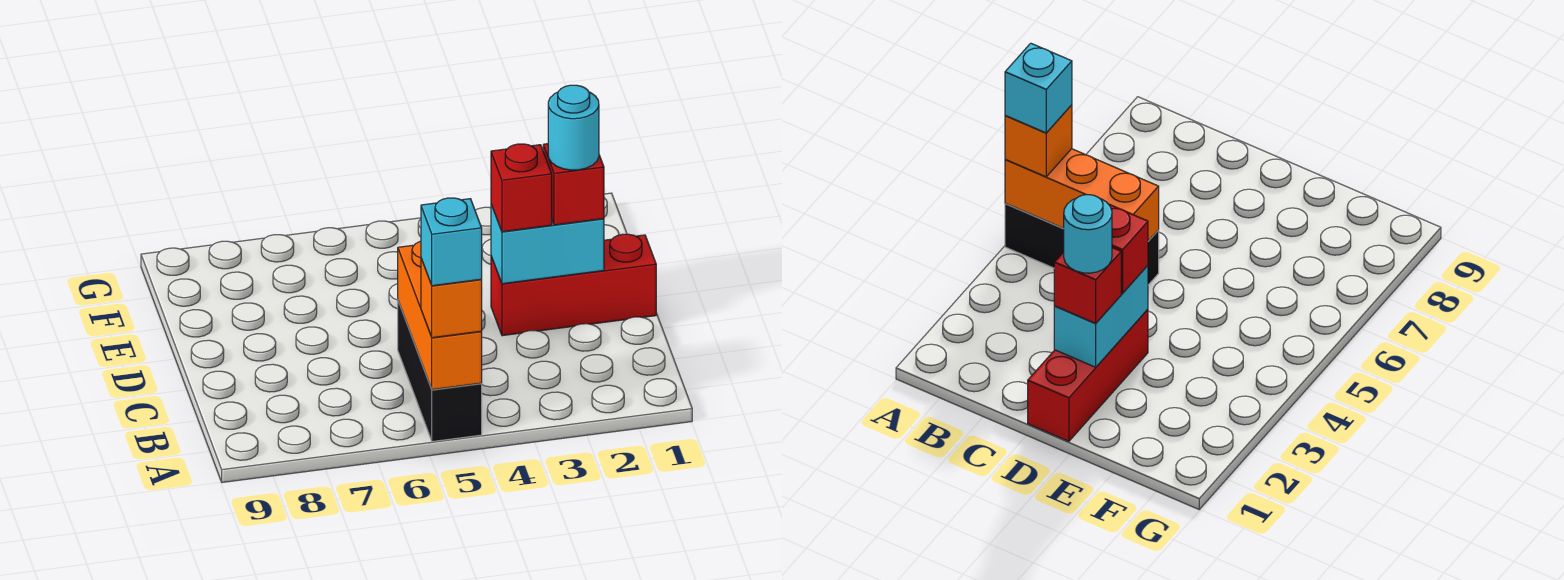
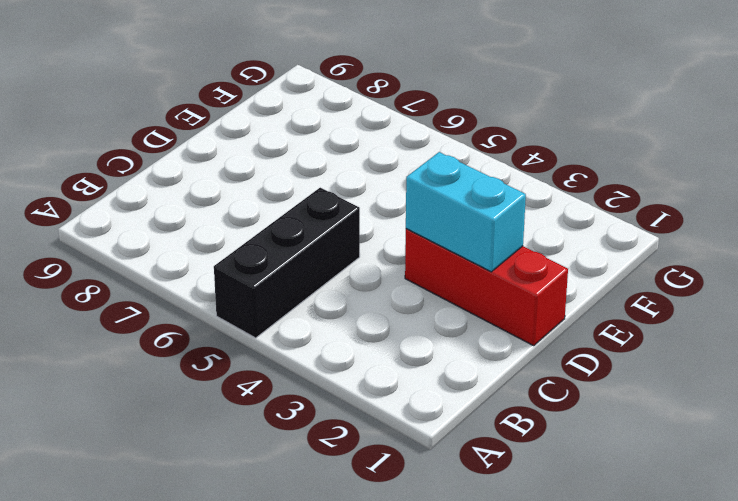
none -> orange brick A5:C5 level 2
none -> orange brick A5 level 3

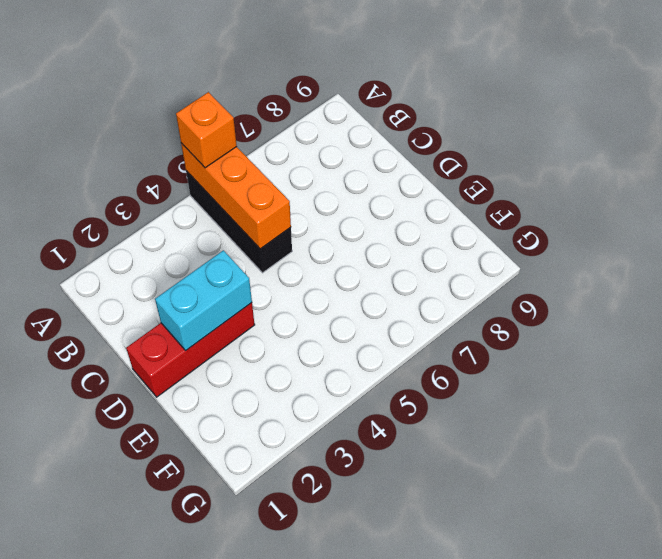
none -> red brick D2 level 3
none -> red brick D3 level 3

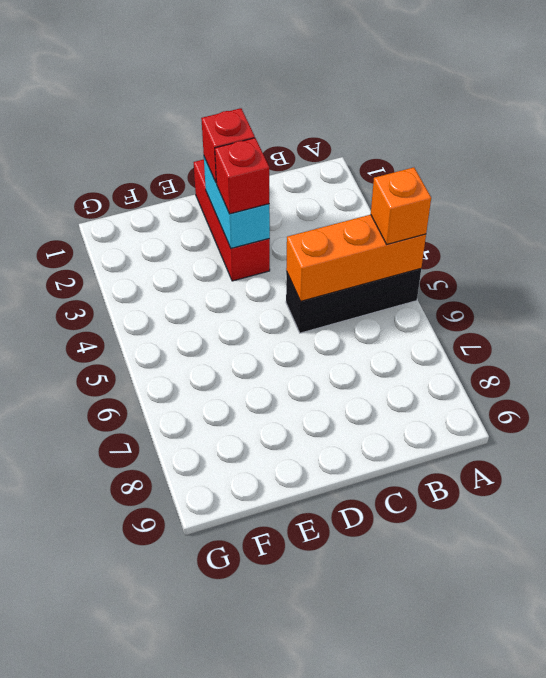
none -> cyan brick A5 level 4
none -> cyan round brick D2 level 4

